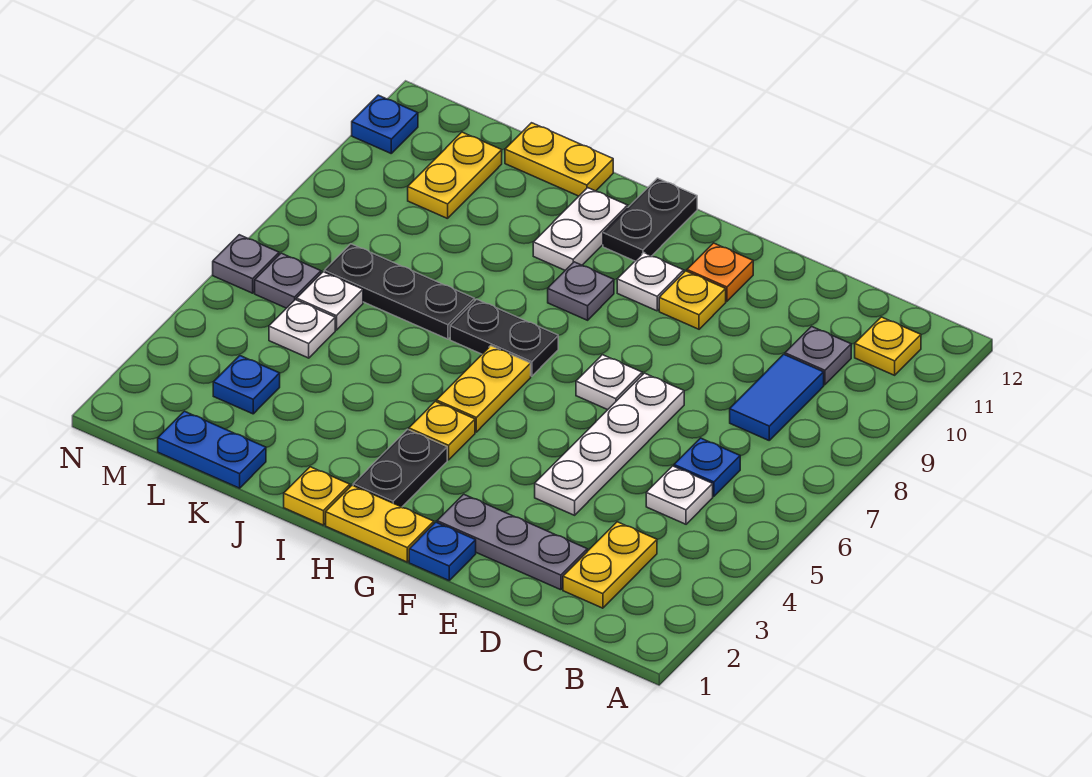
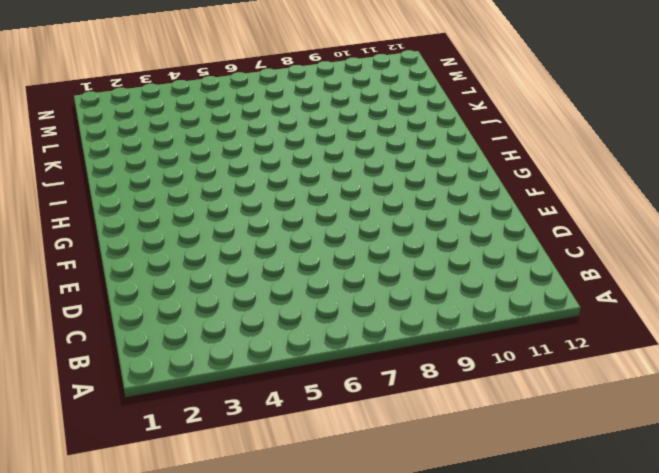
none -> yellow plate B11 level 1
none -> yellow plate C2:C3 level 1
none -> white plate C5 level 1
none -> blue plate C6 level 1

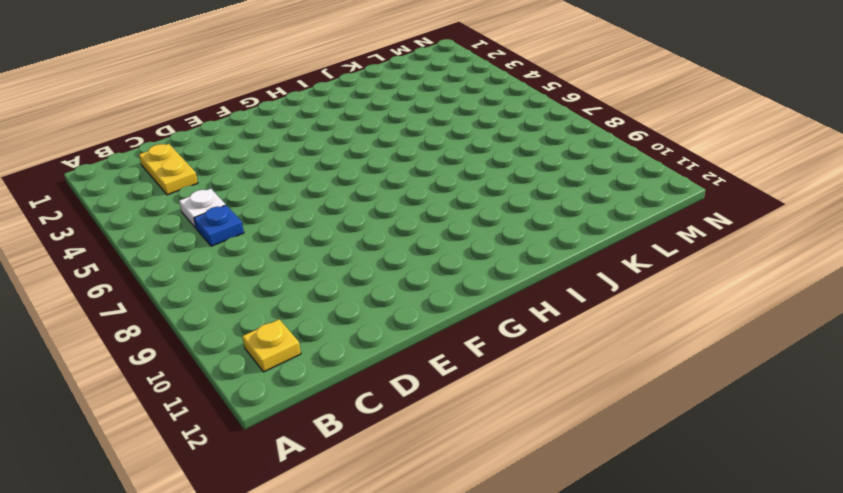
none -> blue tile C8:C9 level 1
none -> grey plate C10 level 1
none -> grey plate D2:F2 level 1
none -> white plate E4:E7 level 1

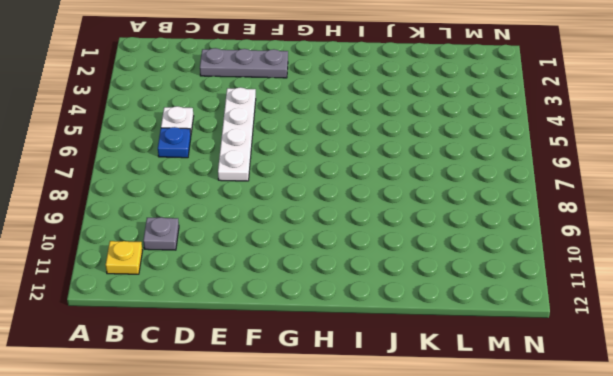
none -> yellow plate C2:C3 level 1
none -> blue tile C8:C9 level 1
none -> blue plate F1 level 1
none -> white plate F7 level 1

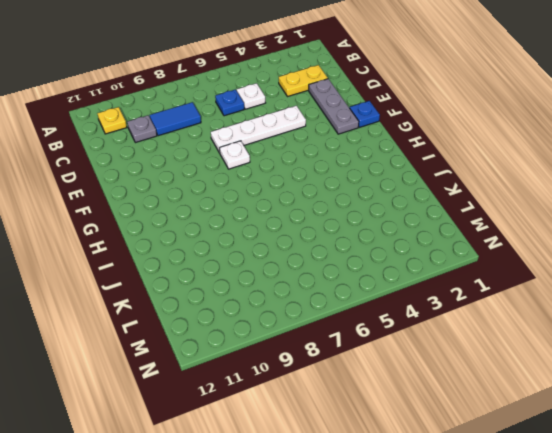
none -> yellow plate F10 level 1
none -> orange plate F11 level 1
none -> yellow plate G1:H1 level 1
none -> white plate G10 level 1

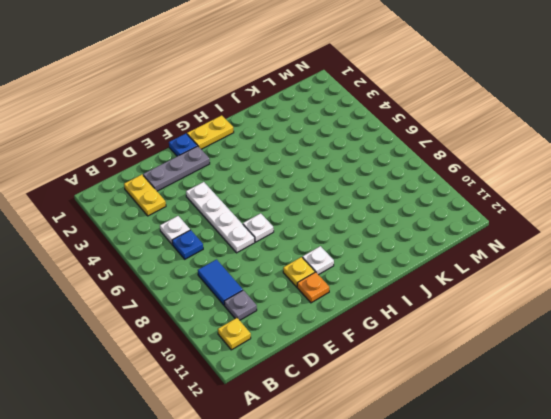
none -> black plate H2:H3 level 1
none -> yellow plate H4 level 1
none -> yellow plate H5:H6 level 1
none -> black plate H7:I7 level 1

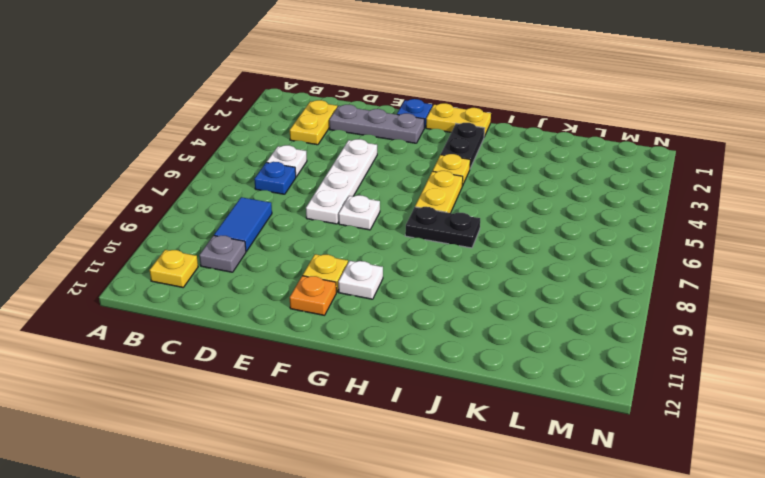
none -> grey plate H9 level 1
none -> black plate H11:H12 level 1
none -> yellow plate I1 level 1
none -> white plate I10:I11 level 1

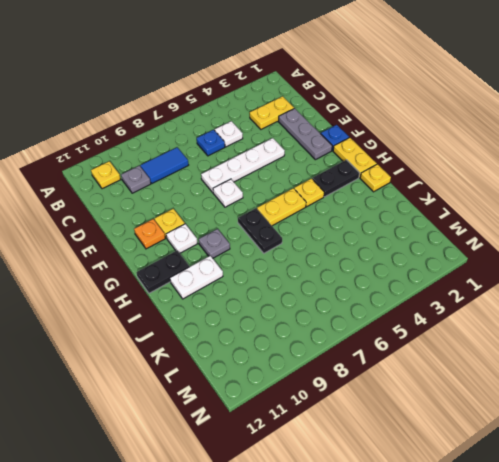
none -> black plate J7:L7 level 1
none -> yellow plate J12:K12 level 1
none -> blue plate K1:L1 level 1
none -> blue plate L3 level 1

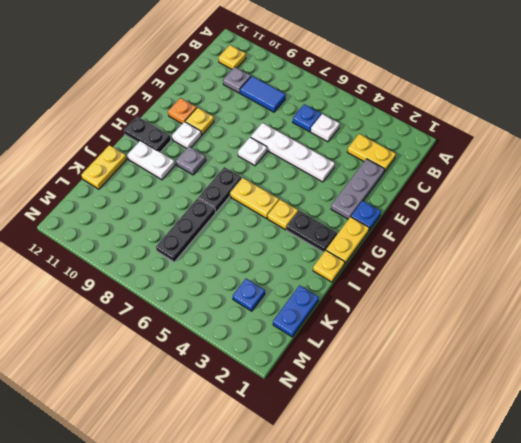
none -> white plate L5 level 1
none -> white plate L6 level 1
none -> yellow plate L10:L11 level 1
none -> grey plate M6 level 1

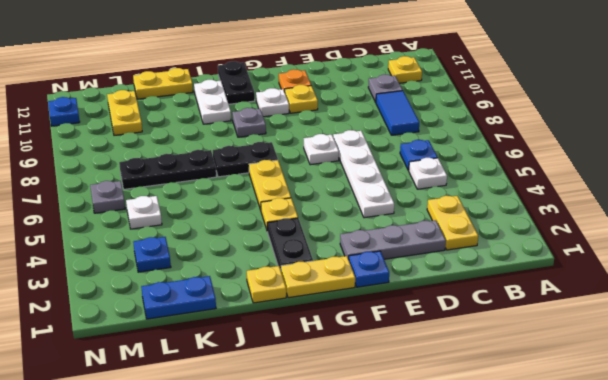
none -> white plate L6 level 1
none -> grey plate N6 level 1

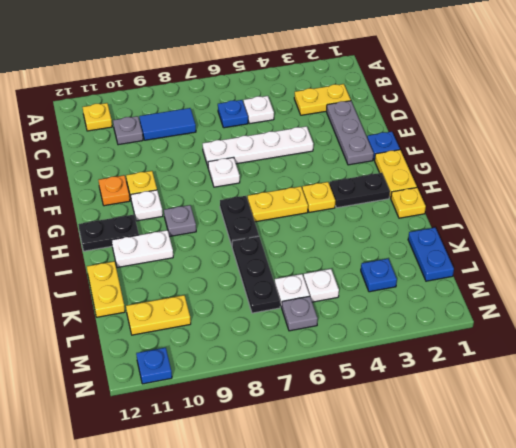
none -> grey plate N6 level 1

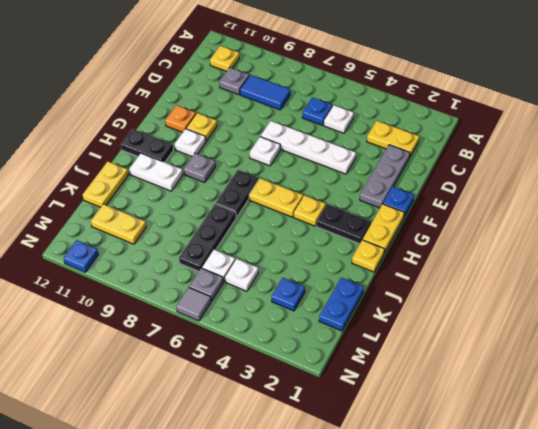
grey tile N6 level 1 -> grey plate N6 level 1

